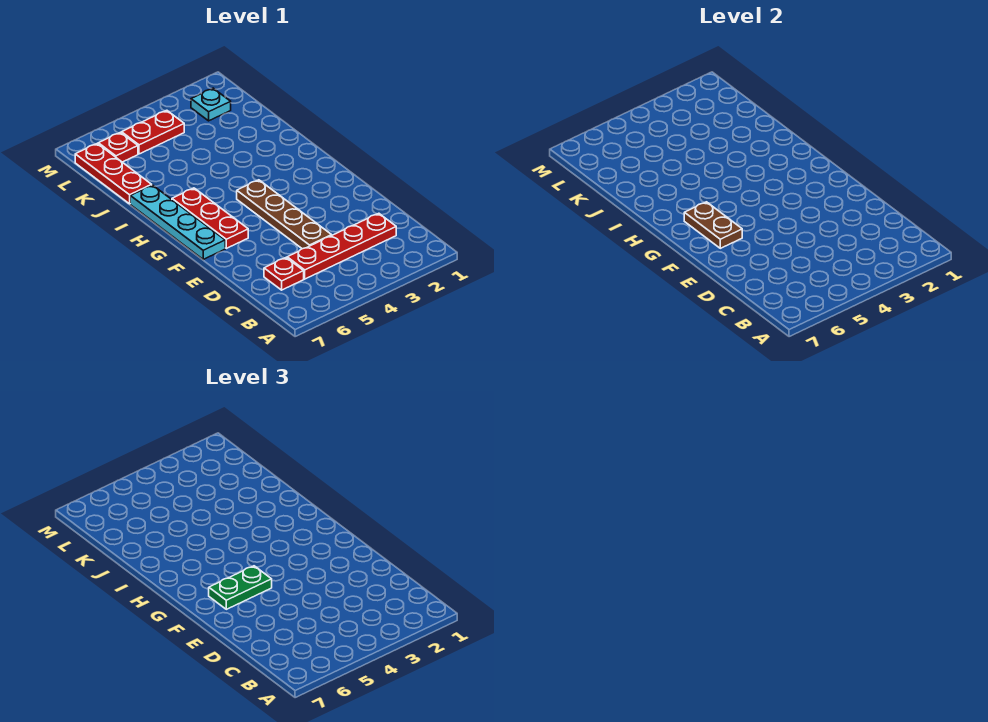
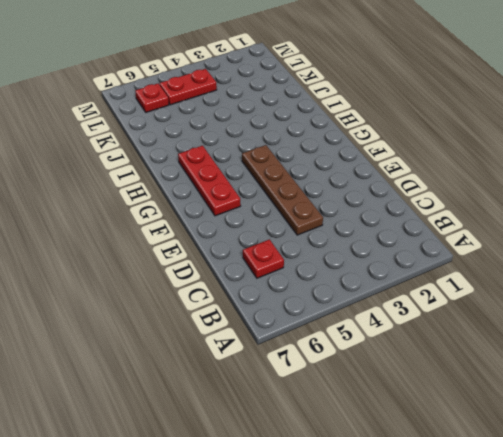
none -> red plate C2:C5 level 1
none -> cyan plate F7:I7 level 1

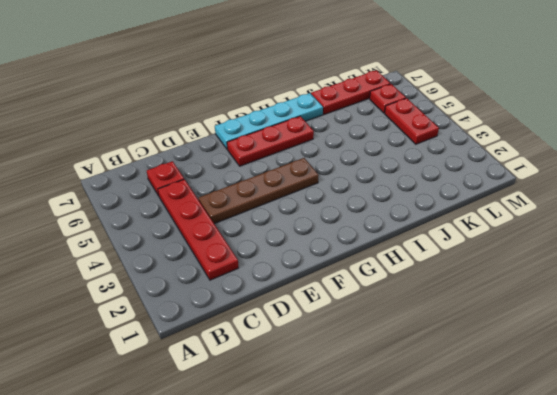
none -> cyan plate L2 level 1
none -> brown plate F6:G6 level 2

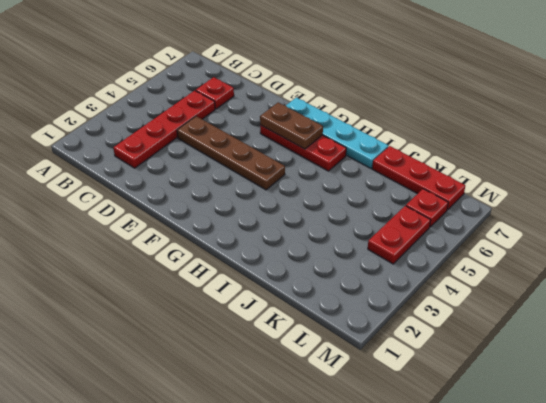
none -> cyan plate L2 level 1
none -> green plate F5:F6 level 3

